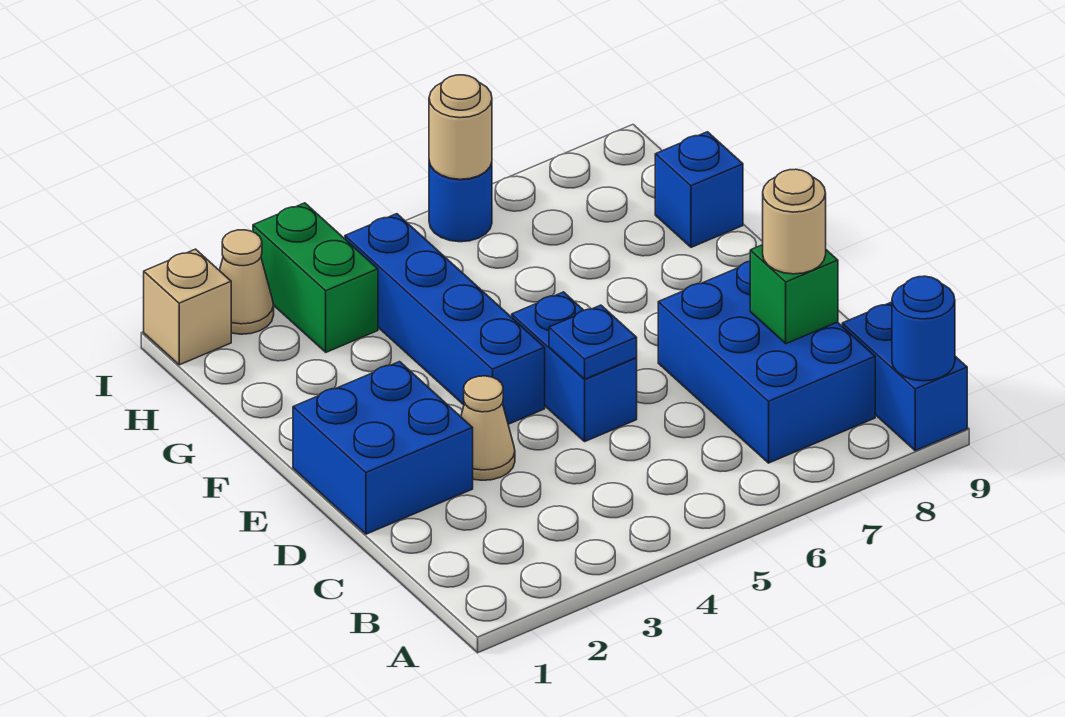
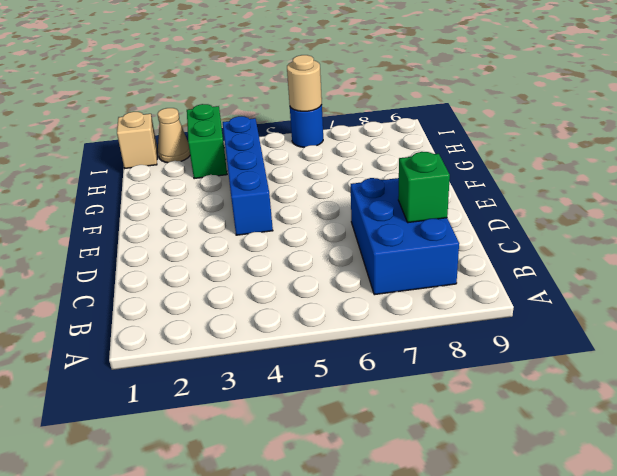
none -> blue brick A9:B9 level 1
none -> blue brick D1:E2 level 1
none -> tan cone D3 level 1

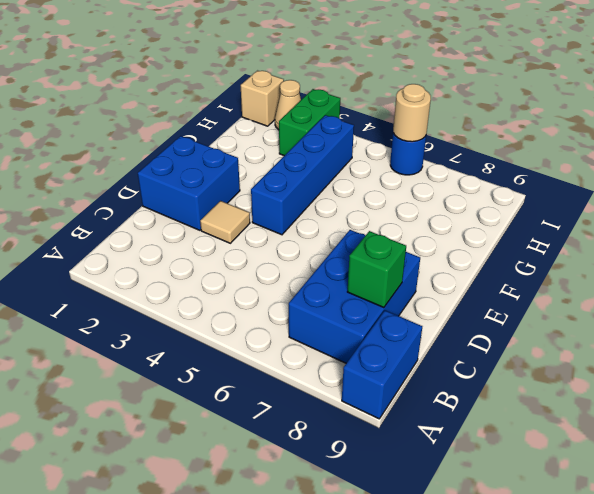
tan tile D3 level 1 -> tan cone D3 level 1
none -> blue brick D5:E5 level 1
none -> blue brick G9 level 1
none -> blue round brick A9 level 2

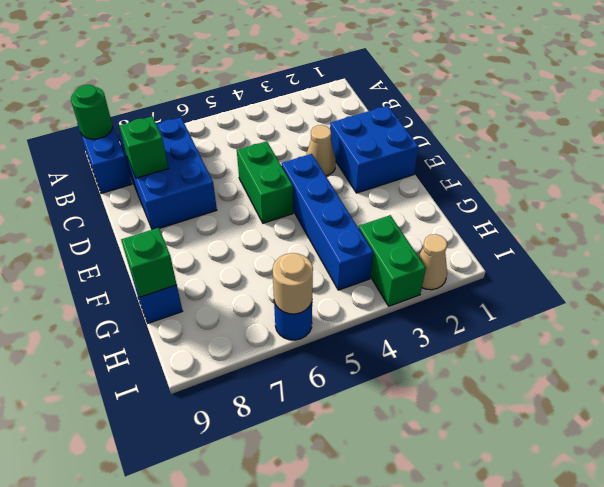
green round brick A9 level 2 -> blue round brick A9 level 2
green brick D5:E5 level 1 -> blue brick D5:E5 level 1
green brick G9 level 2 -> none
none -> tan brick I1 level 1
none -> blue plate D5 level 2
none -> tan round brick C8 level 3

